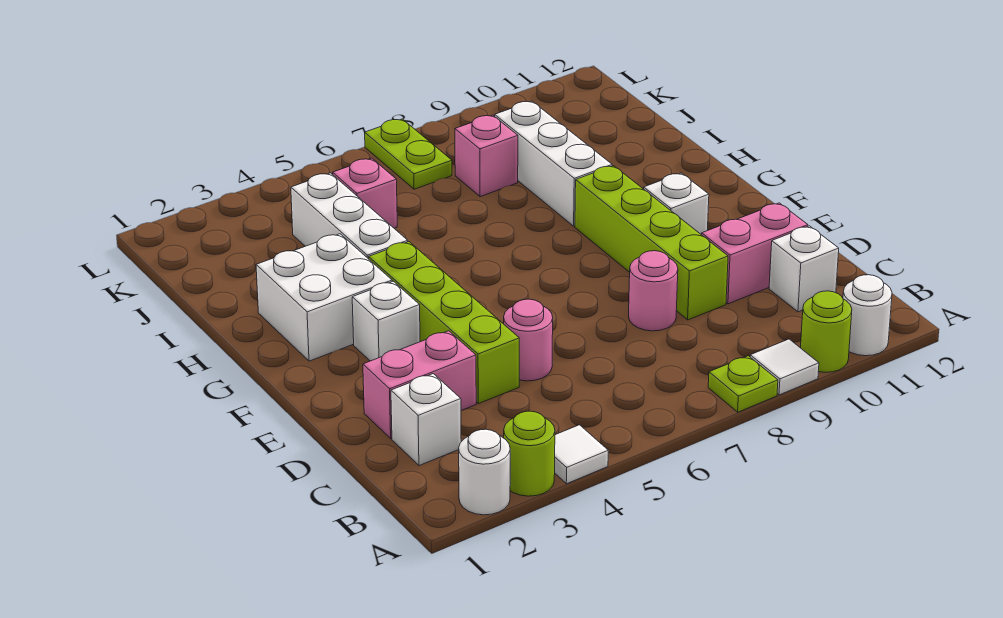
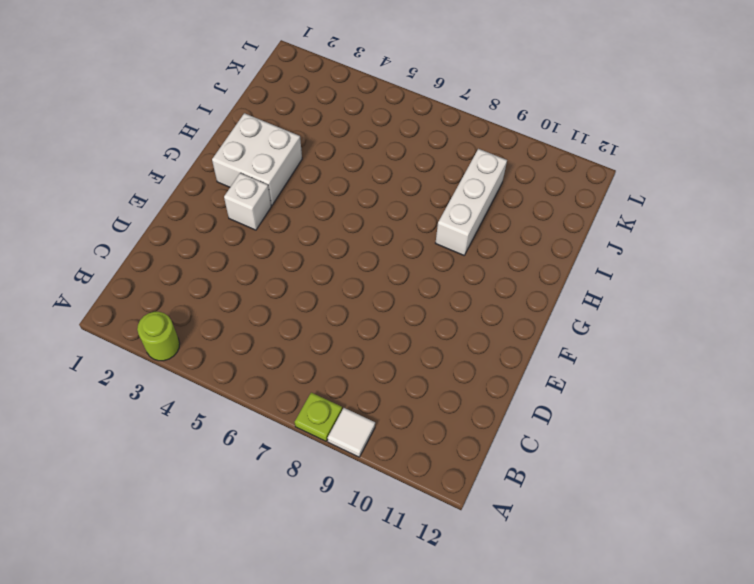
none -> white round brick A2 level 1
none -> white tile A4 level 1
none -> lime round brick A10 level 1

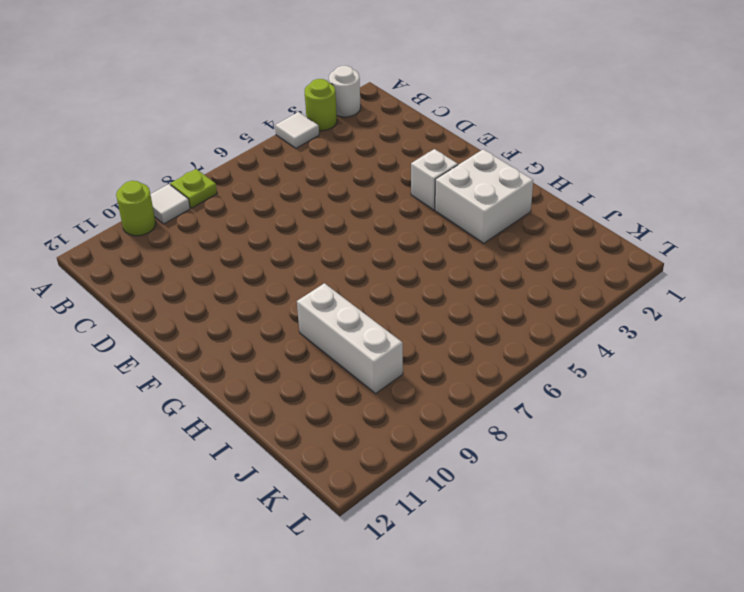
none -> white round brick A11 level 1
none -> white brick C2 level 1
none -> white brick C11 level 1

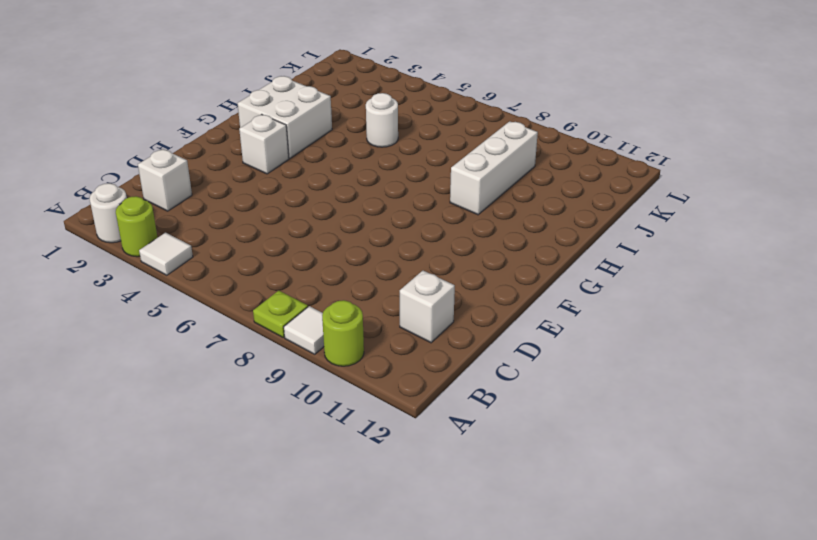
white round brick I5 level 1 -> white round brick A11 level 1
none -> pink brick D2:D3 level 1
none -> lime brick D4:G4 level 1
none -> pink round brick D5 level 1

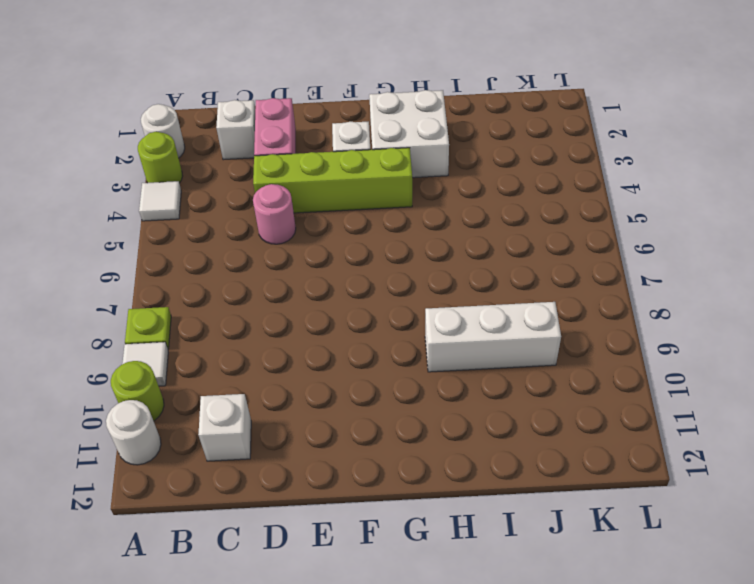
none -> pink round brick D8 level 1
none -> lime brick D9:G9 level 1
none -> pink brick D10:D11 level 1

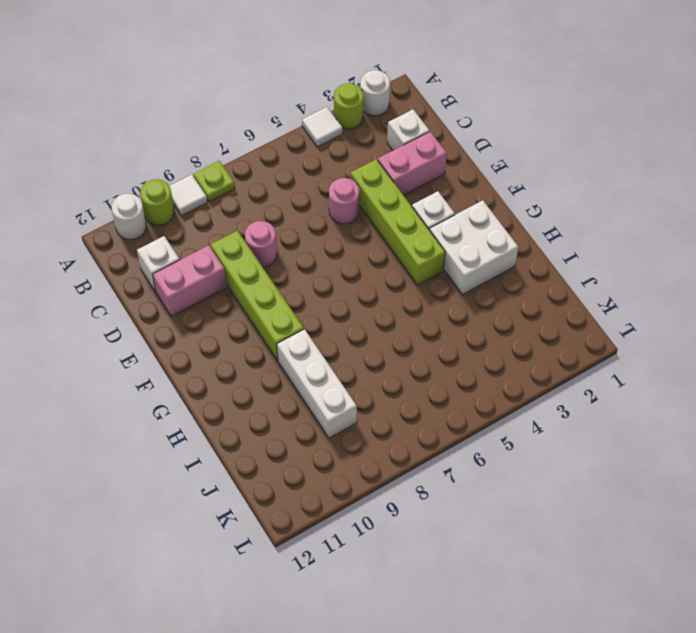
none -> white brick F10 level 1
none -> white brick H4:J4 level 1
none -> pink brick J5 level 1

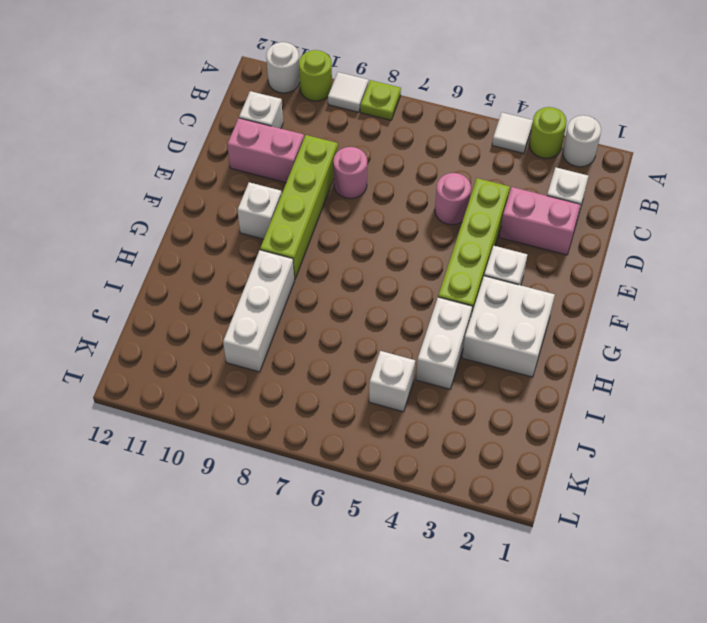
white brick H4:I4 level 1 -> white brick H4:J4 level 1
white brick J5 level 1 -> pink brick J5 level 1
none -> pink brick J8 level 1
none -> lime plate K7:L7 level 1

